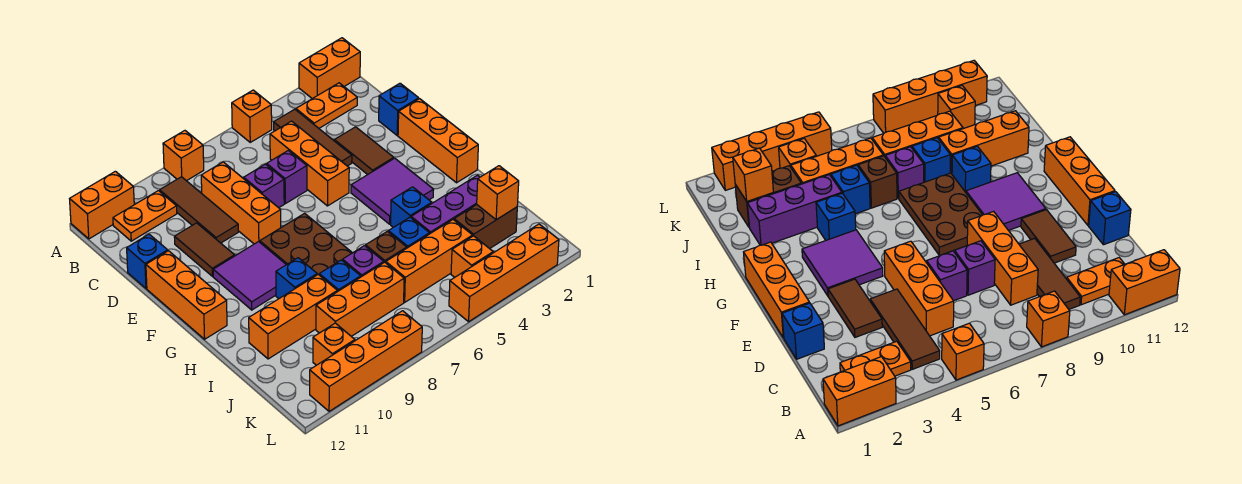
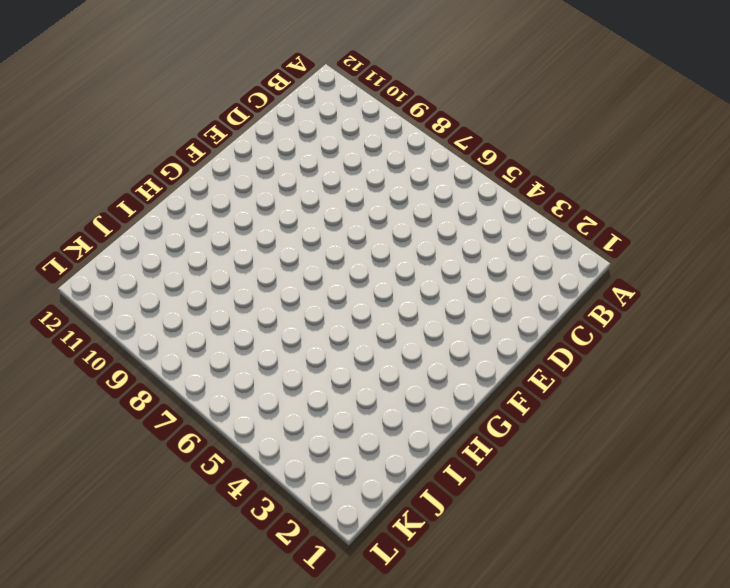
none -> orange brick A1:A2 level 1
none -> orange brick A5 level 1
none -> orange brick A8 level 1
none -> orange brick A11:A12 level 1

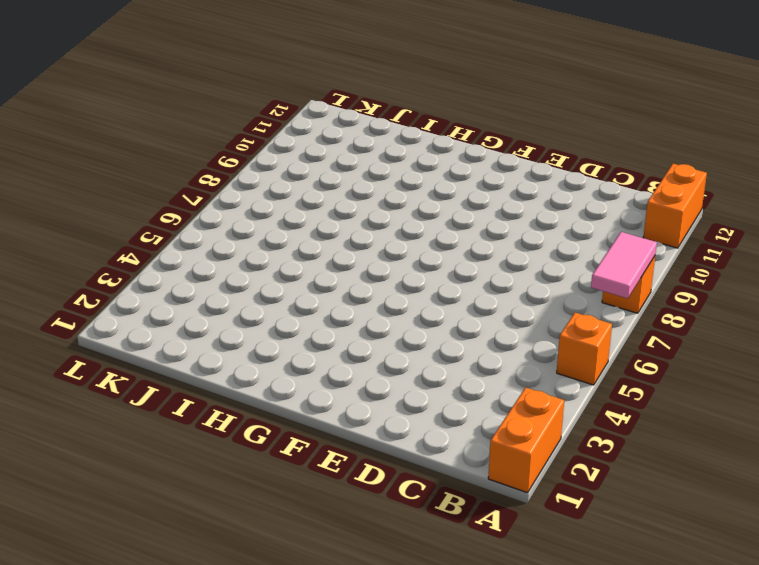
pink tile A7:A8 level 2 -> none
none -> orange plate B2:B3 level 1
none -> brown tile B4:D4 level 1
none -> brown tile B9:D9 level 1
none -> orange plate B10:B11 level 1

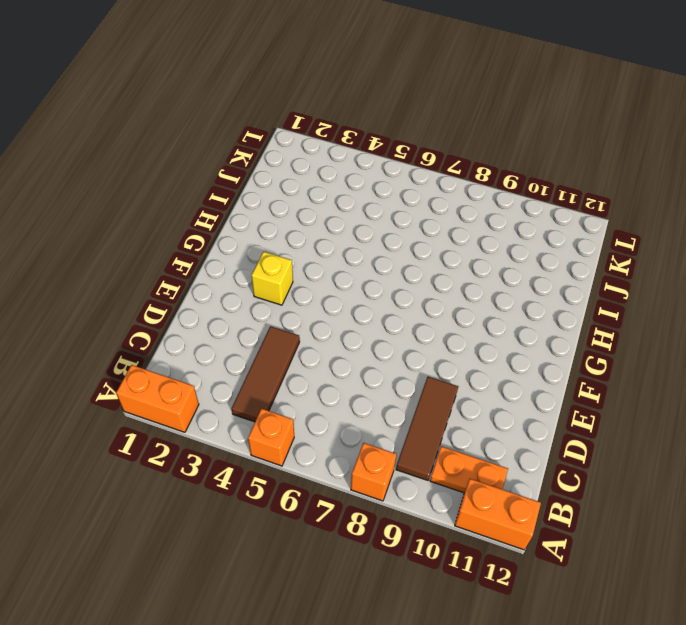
yellow brick F3 level 1 -> purple tile F3:G4 level 1
none -> orange plate B2:B3 level 1
none -> orange brick C5:E5 level 1
none -> orange brick C8:E8 level 1
none -> blue brick D1 level 1

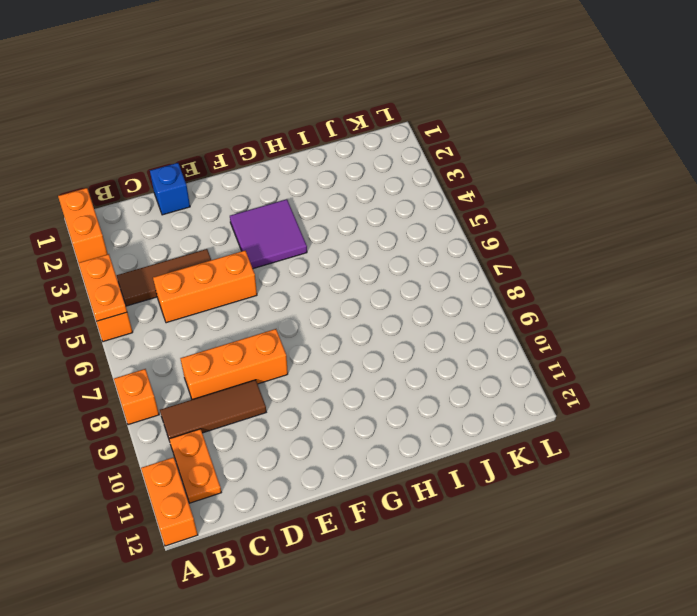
orange plate A4:A5 level 2 -> orange plate B2:B3 level 1
none -> brown tile D3:E3 level 1
none -> purple brick D6 level 1
none -> purple brick D7 level 1
none -> brown tile D10:E10 level 1

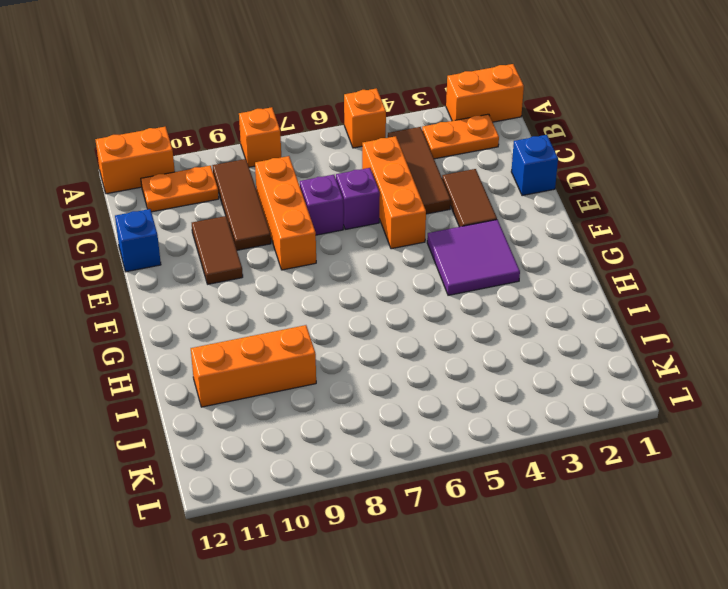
none -> orange brick E1:G1 level 1
none -> orange brick E12:G12 level 1
none -> brown plate F7:H8 level 1
none -> purple tile F9:G10 level 1

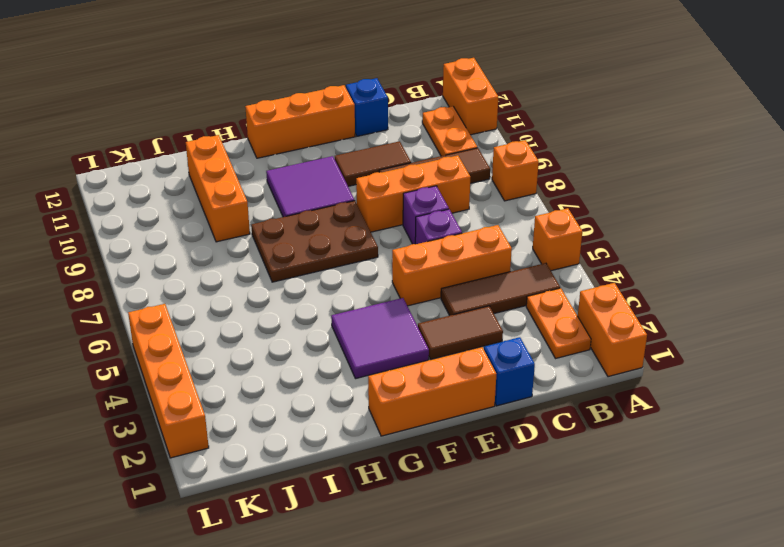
none -> blue brick H4 level 1
none -> blue brick H9 level 1
none -> purple brick I2:I4 level 1
none -> blue brick I5 level 1

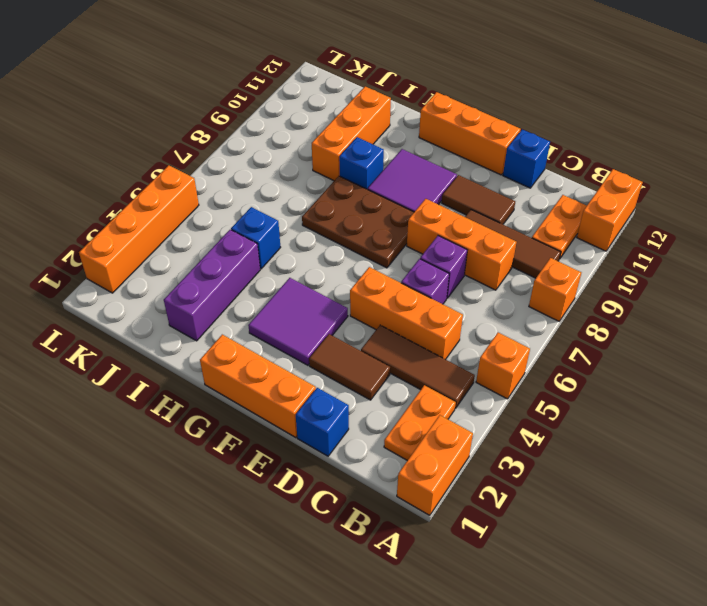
none -> blue brick H4 level 1
none -> brown brick I6 level 1
none -> purple brick I7 level 1
none -> blue brick I8 level 1

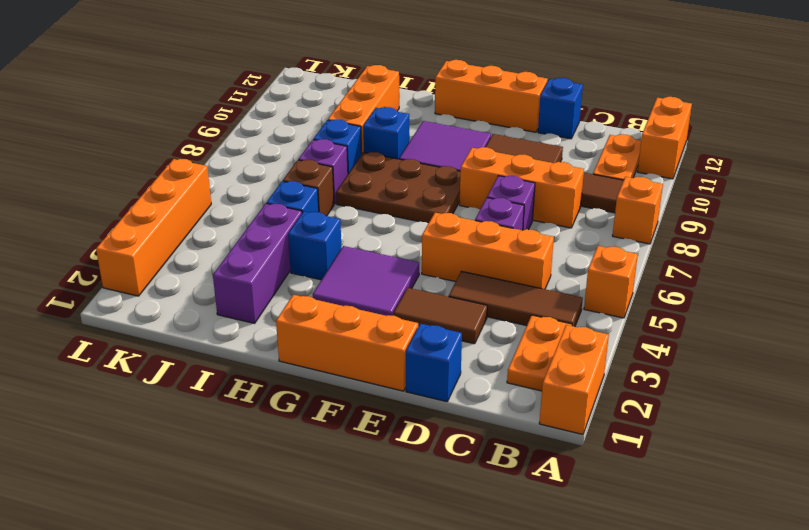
none -> brown brick J2:J3 level 1
none -> orange brick J4:J6 level 1
none -> orange brick J7:J9 level 1
none -> orange brick K4 level 1

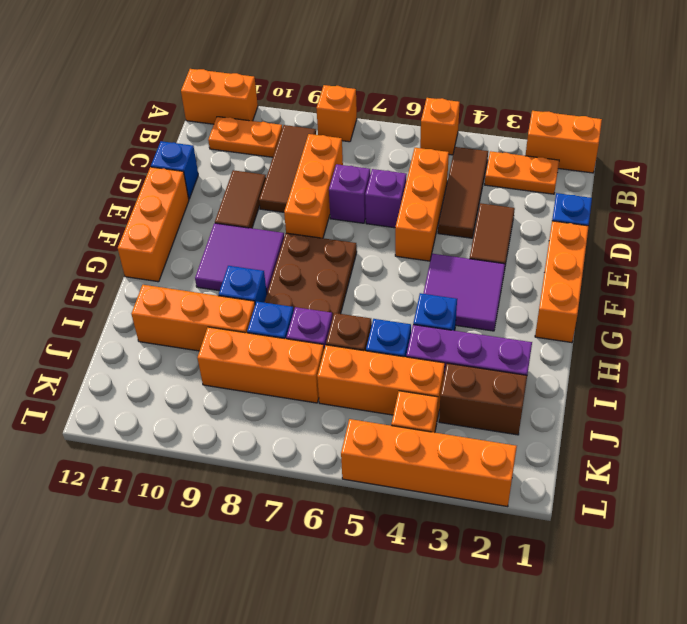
none -> orange brick K10 level 1
none -> orange brick L8:L11 level 1
none -> orange brick J2 level 2

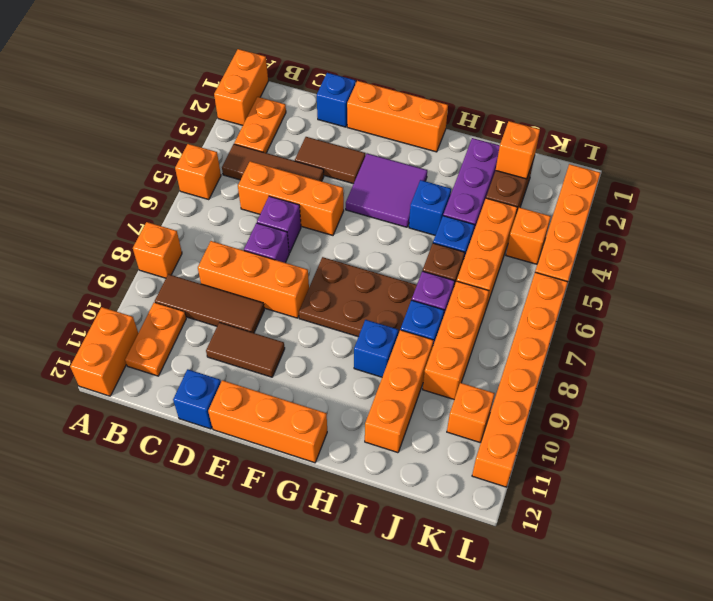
orange brick L6:L11 level 1 -> orange brick L8:L11 level 1
none -> purple tile F9:G10 level 1

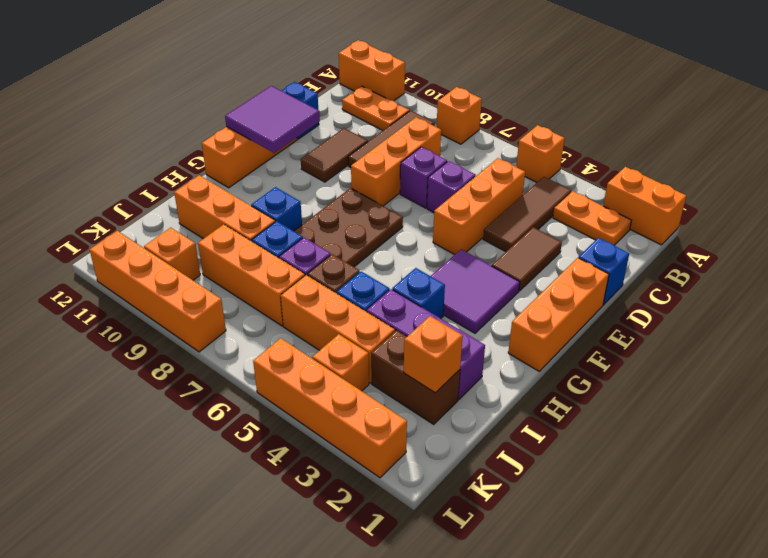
purple tile E11:F12 level 2 -> purple tile F9:G10 level 1

